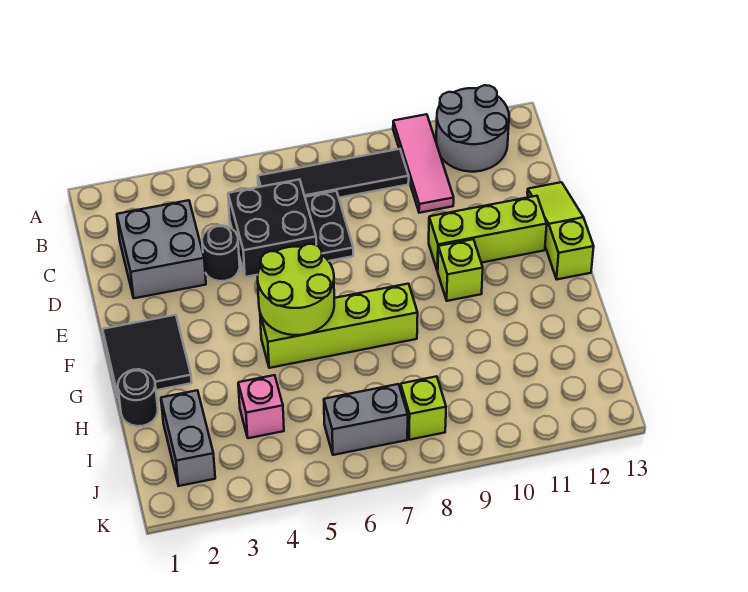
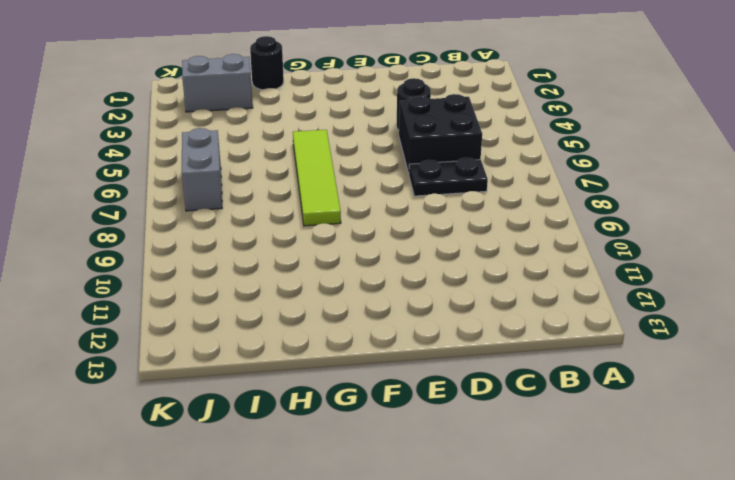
lime tile G5:G8 level 1 -> lime brick G5:G8 level 1
none -> pink tile A10:C10 level 1
none -> grey round brick A11:B12 level 1
none -> black tile B6:B9 level 1

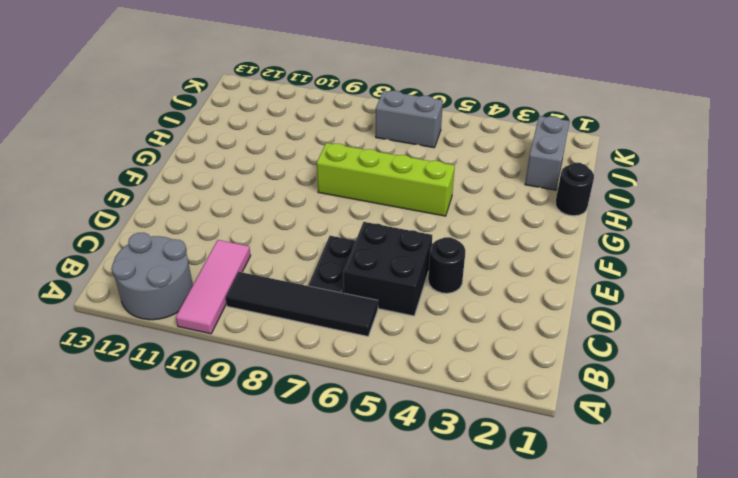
none -> grey brick C2:D3 level 1
none -> lime slope D13:F13 level 1 top F
none -> lime brick E10:E12 level 1

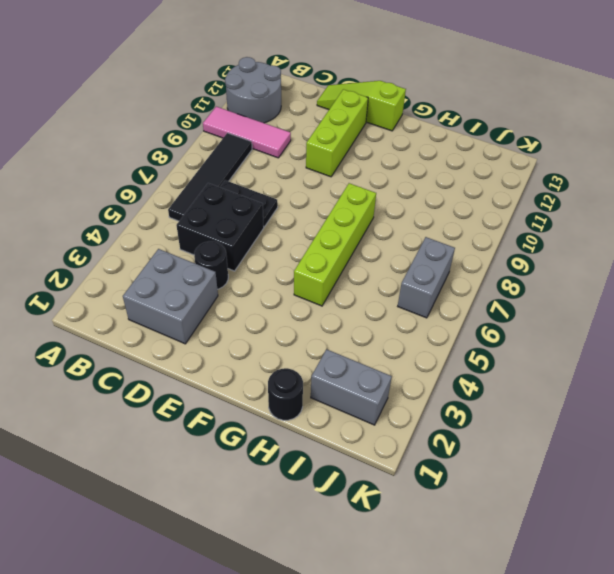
none -> black tile F1:G2 level 1
none -> lime brick F10 level 1
none -> pink brick I4 level 1

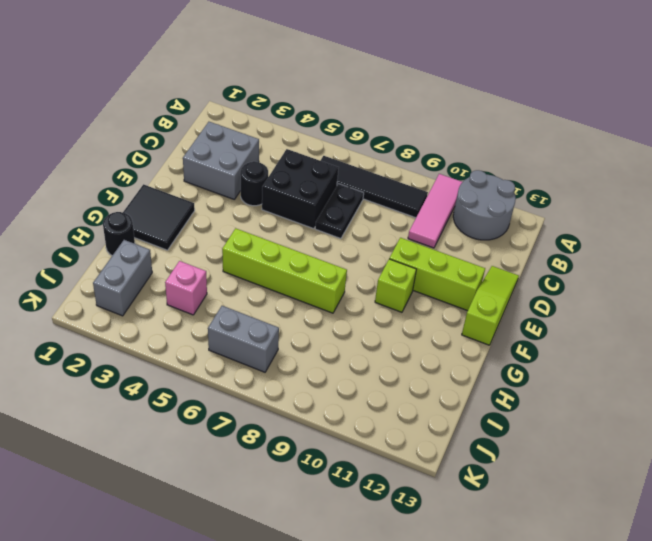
none -> lime brick J8 level 1
none -> lime round brick F5:G6 level 2

